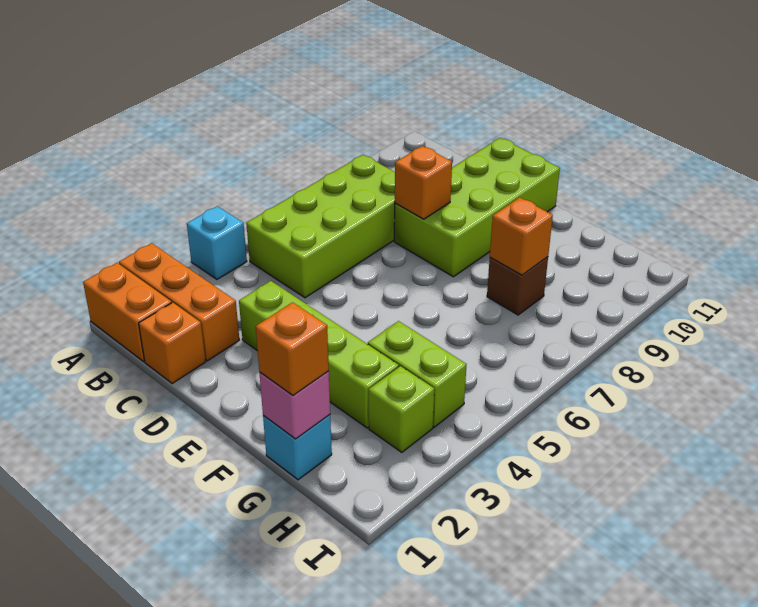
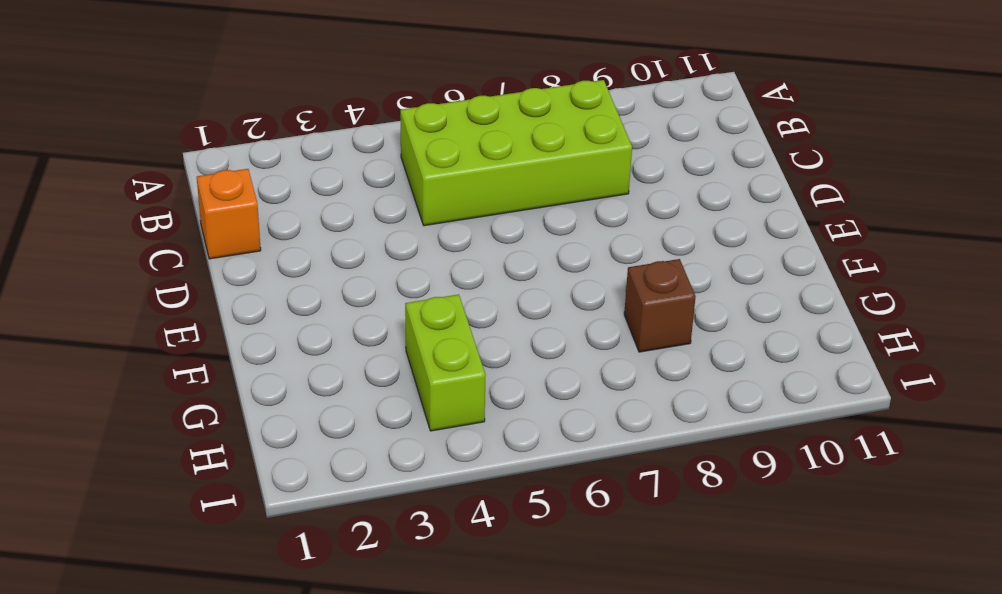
none -> orange brick A1:B1 level 1
none -> orange brick A2:C2 level 1
none -> cyan brick A4 level 1

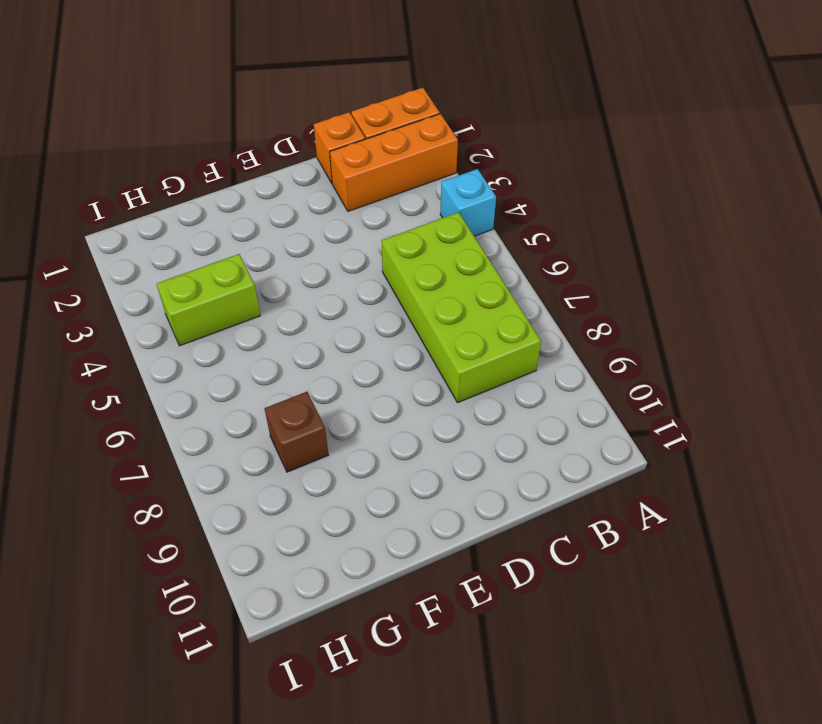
none -> lime brick D3:G3 level 1
none -> lime brick D8:E11 level 1
none -> cyan brick G1 level 1

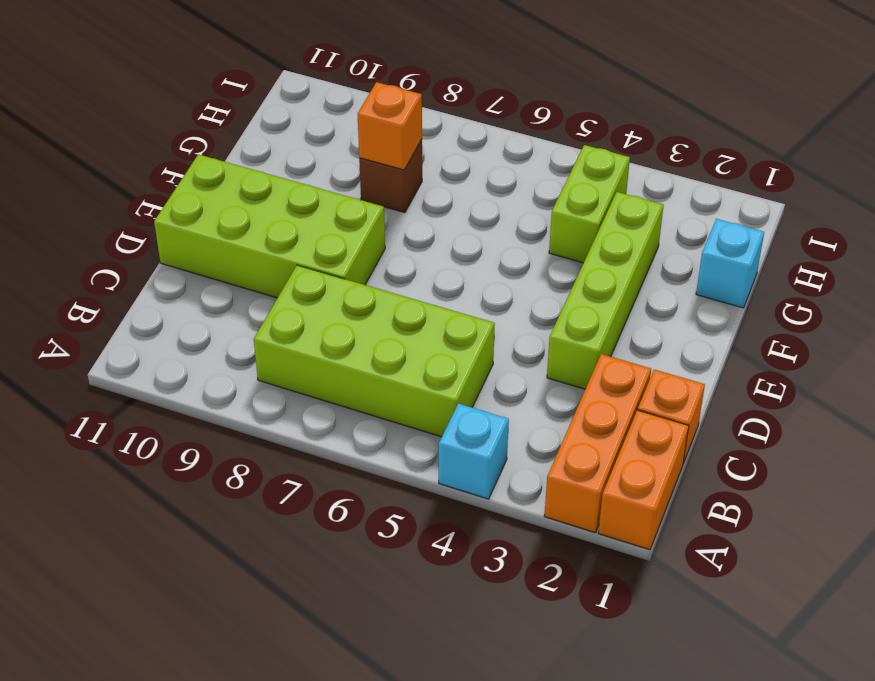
none -> lime brick H3 level 1
none -> orange brick D8 level 2
none -> pink brick G1 level 2

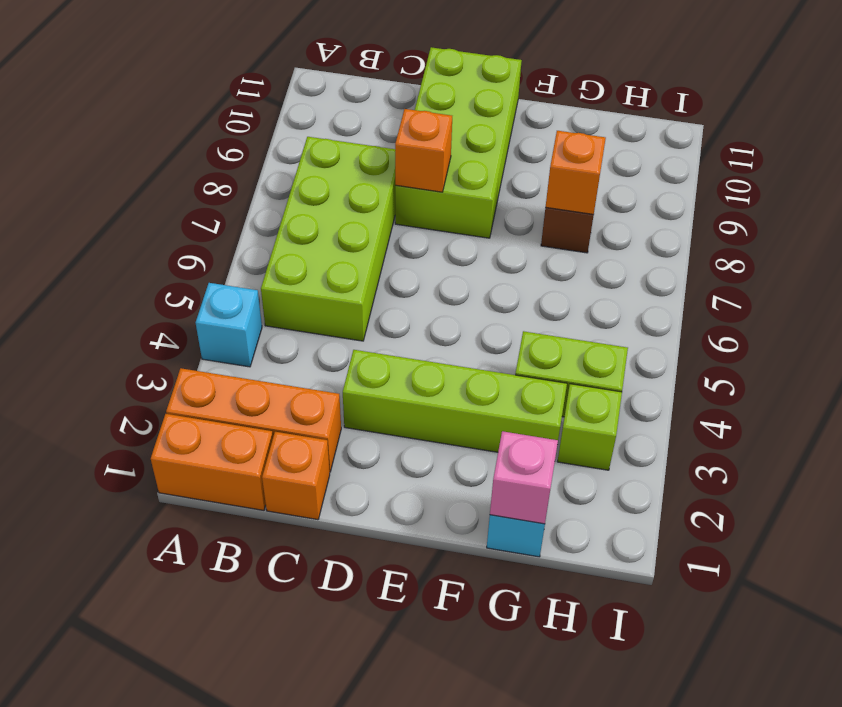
none -> orange brick G1 level 3

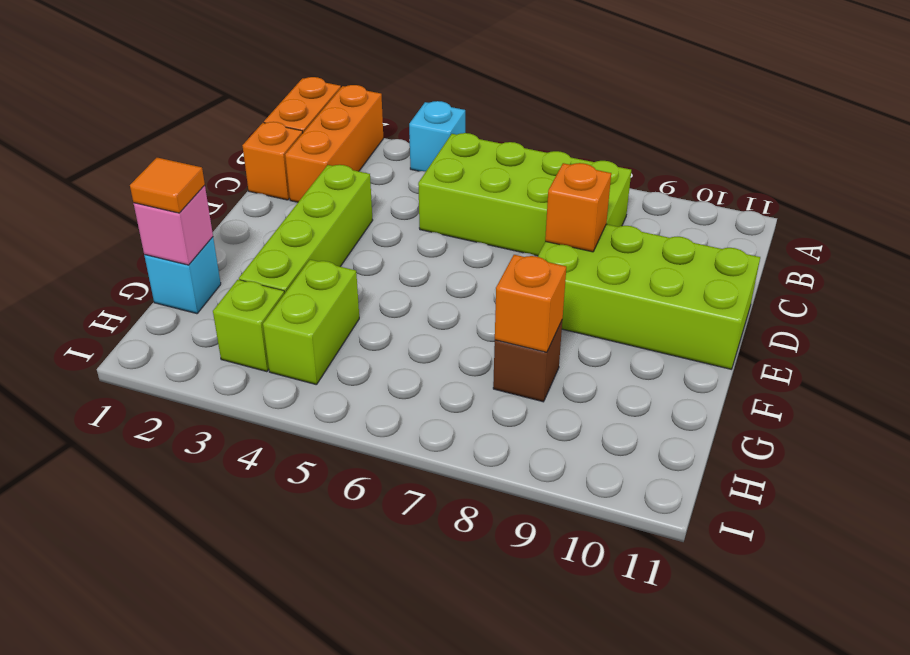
orange tile G1 level 3 -> orange brick G1 level 3

